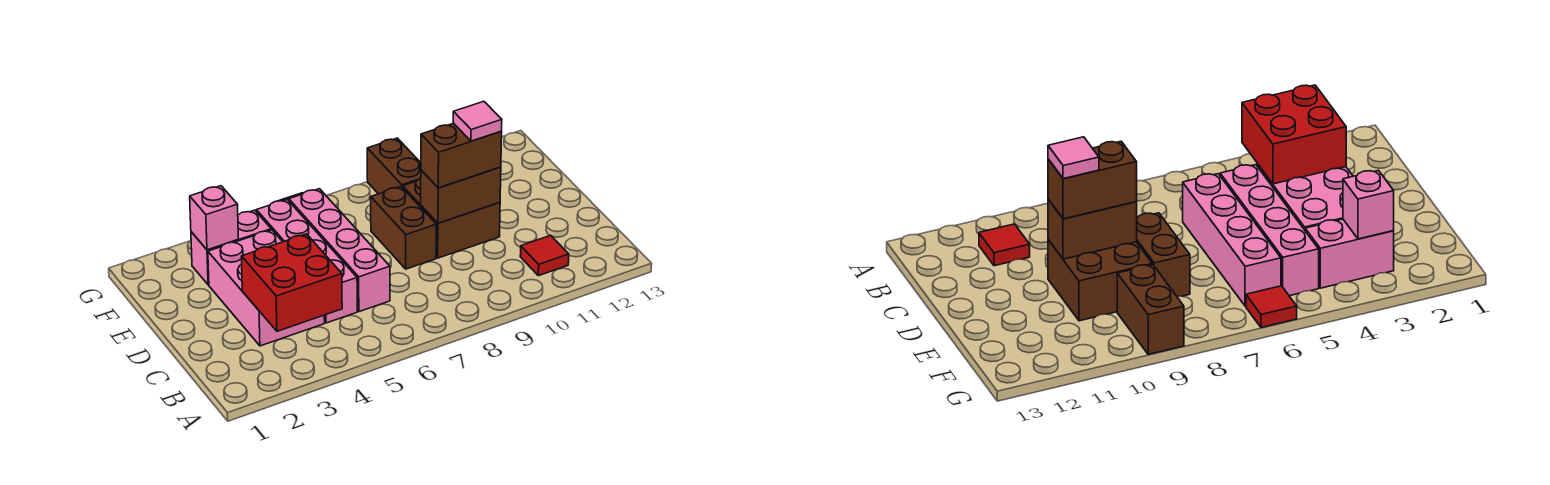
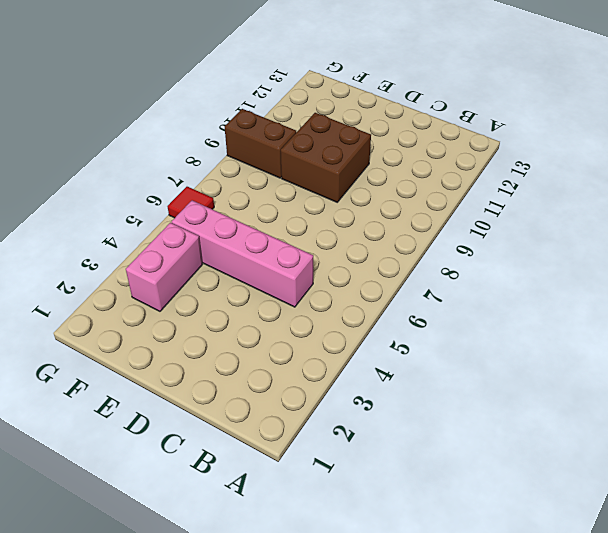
none -> red tile B11 level 1
none -> pink brick C3:E4 level 1
none -> pink brick C6:F6 level 1

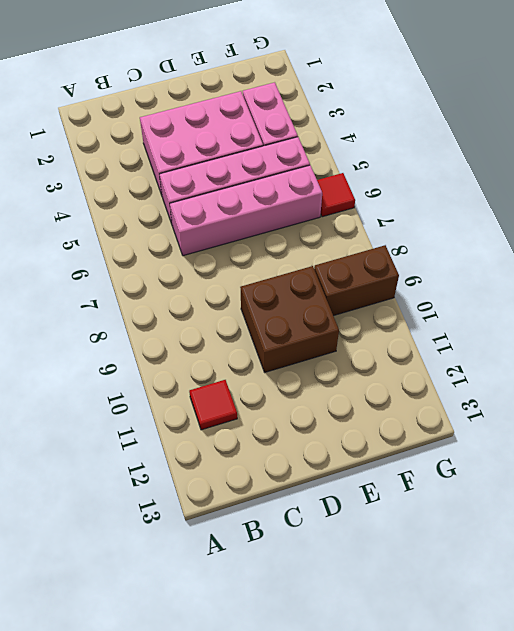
none -> brown brick D8:E8 level 1
none -> red brick B3:C4 level 2
none -> brown brick D9:D10 level 2

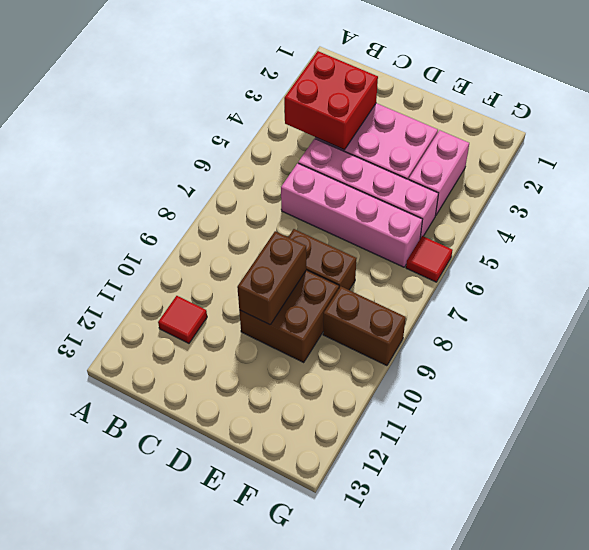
none -> pink brick F3 level 2
none -> brown brick D9:D10 level 3
none -> pink tile D10 level 4

